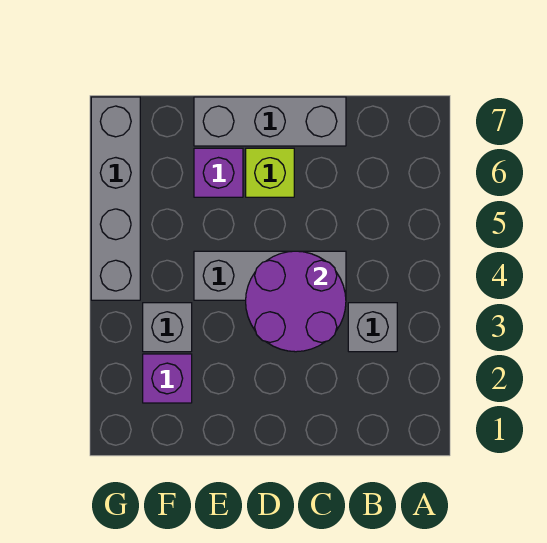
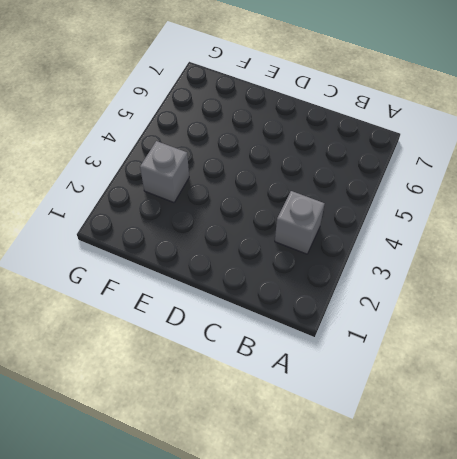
none -> grey brick C4:E4 level 1
none -> grey brick C7:E7 level 1

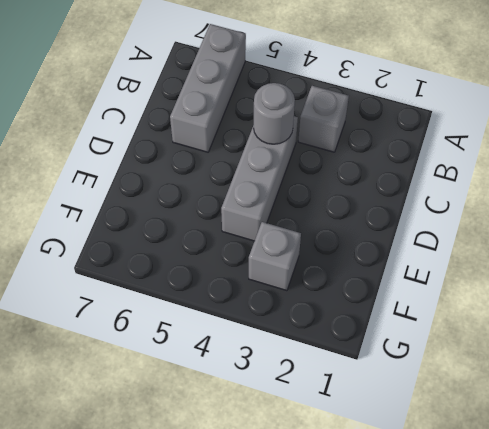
grey brick A6:C6 level 1 -> grey brick C7:E7 level 1
grey round brick C4 level 2 -> purple round brick C3:D4 level 2
none -> lime brick D6 level 1
none -> purple brick E6 level 1

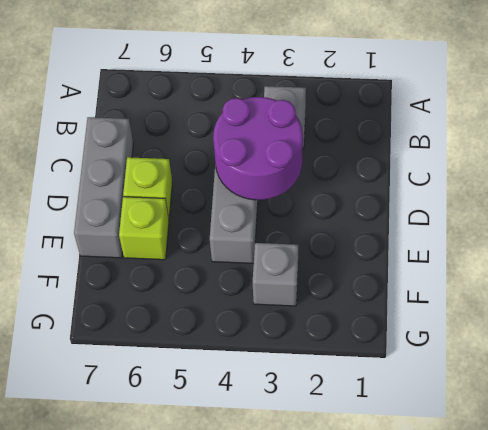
lime brick E6 level 1 -> purple brick E6 level 1
none -> purple brick F2 level 1
none -> grey brick G4:G7 level 1

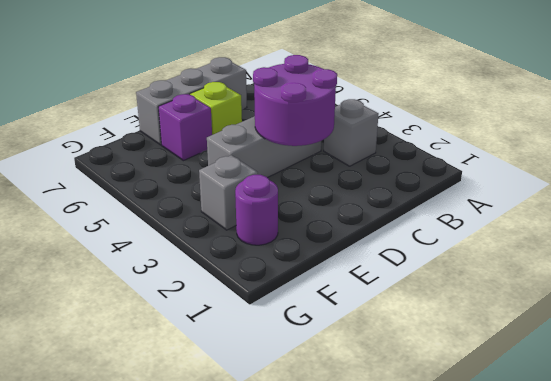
purple round brick F2 level 1 -> purple brick F2 level 1
none -> grey brick G4:G7 level 1

